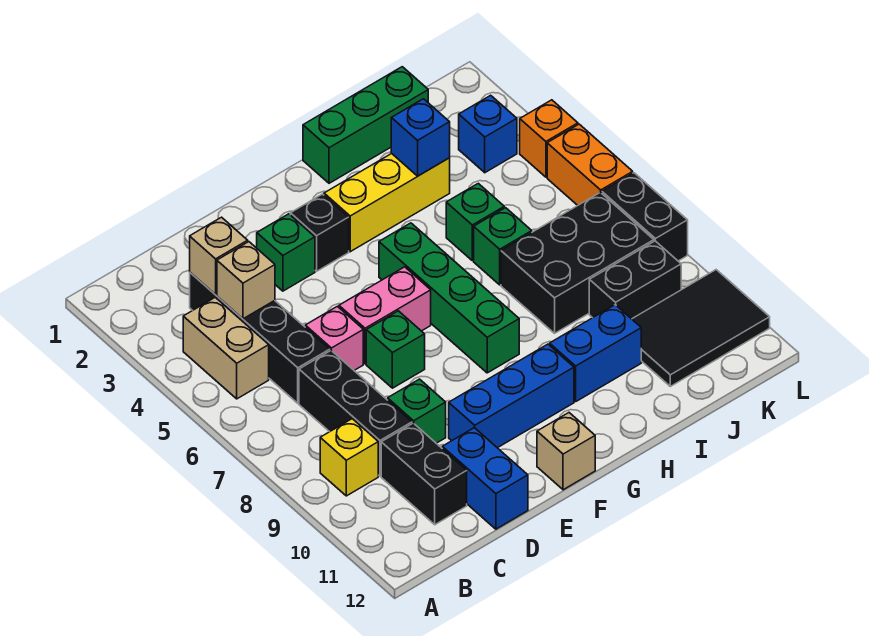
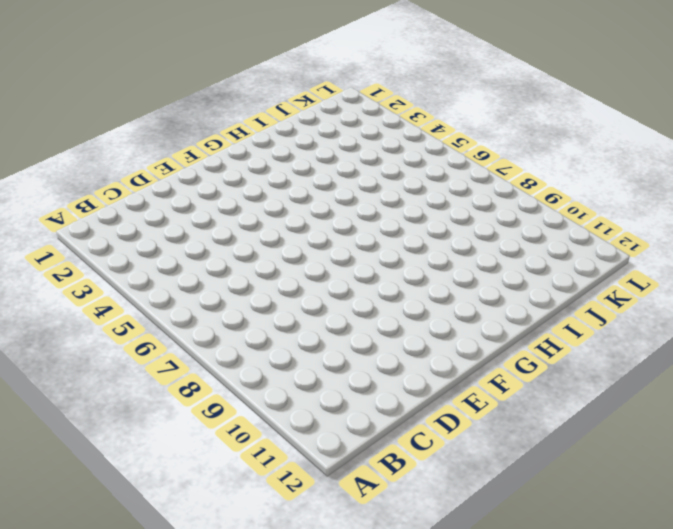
none -> tan brick B4:B5 level 1
none -> yellow brick B9 level 1
none -> black brick C3:C6 level 1
none -> black brick C7:C9 level 1

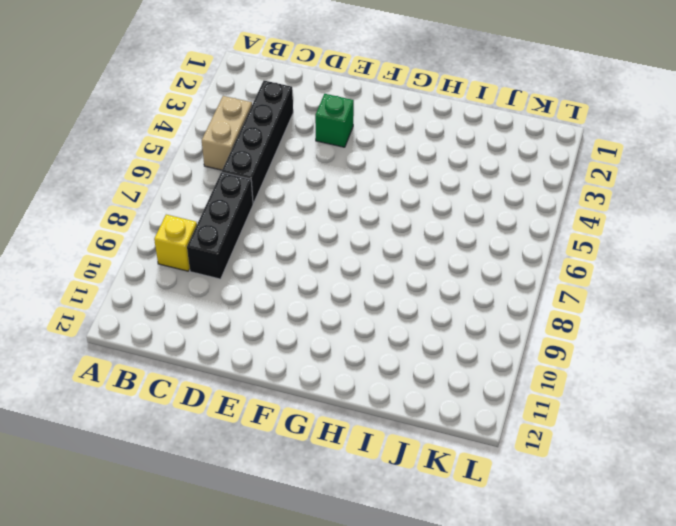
none -> black brick C10:C11 level 1
none -> pink brick D6 level 1
none -> green brick D9 level 1
none -> blue brick D11:D12 level 1

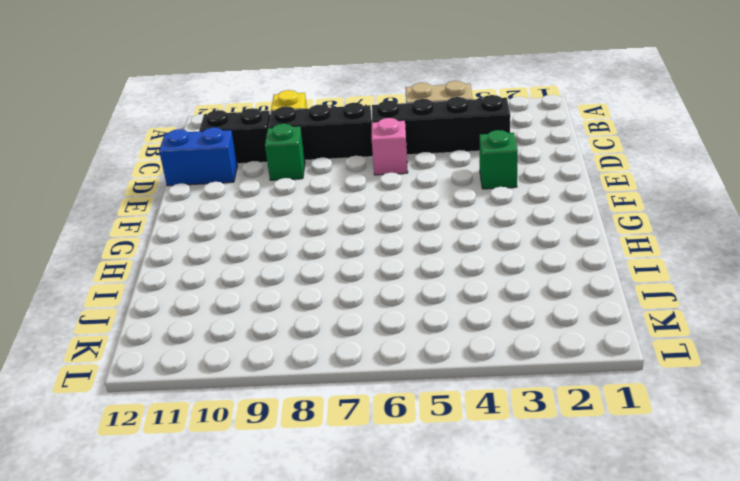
none -> pink brick E6:F6 level 1
none -> green brick E7 level 1
none -> blue brick E10:G10 level 1
none -> black brick F3 level 1

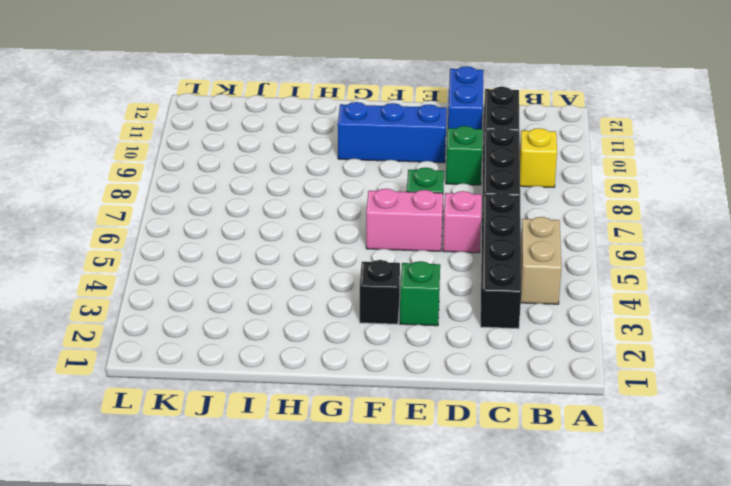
none -> tan brick F12 level 1
none -> yellow brick G3:I3 level 1
none -> green brick G5:G8 level 1
none -> green brick H1:J1 level 1

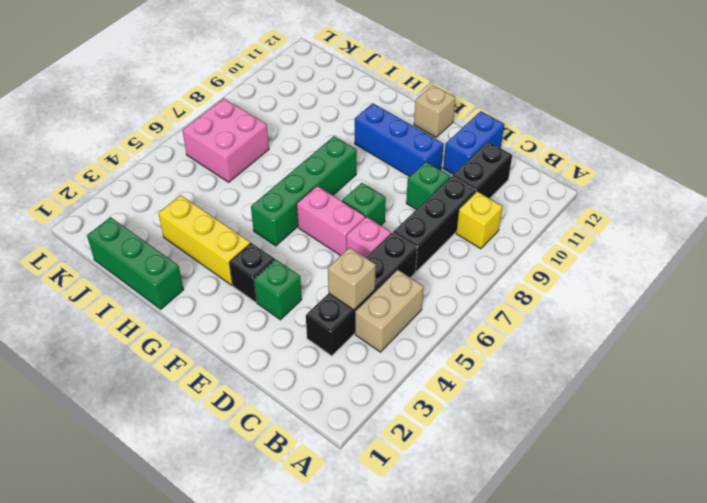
pink brick J6:K7 level 1 -> black brick I7:K8 level 1
none -> blue brick H10:I10 level 1
none -> green brick I5 level 1
none -> green brick I6 level 1
none -> black brick J9:K9 level 1

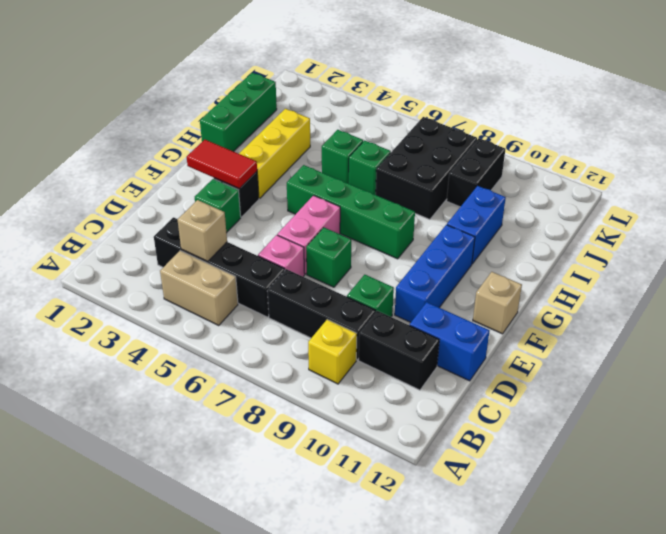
red tile F2:F3 level 2 -> none
none -> black tile J10:L11 level 1
none -> blue brick K3 level 1
none -> orange brick L4 level 1
none -> orange brick L5:L6 level 1

